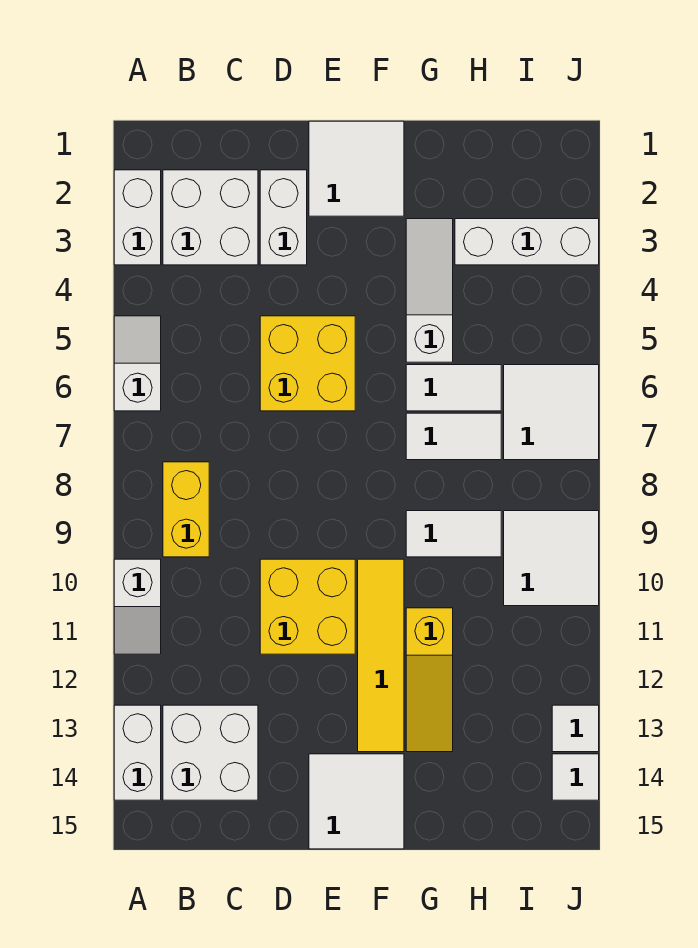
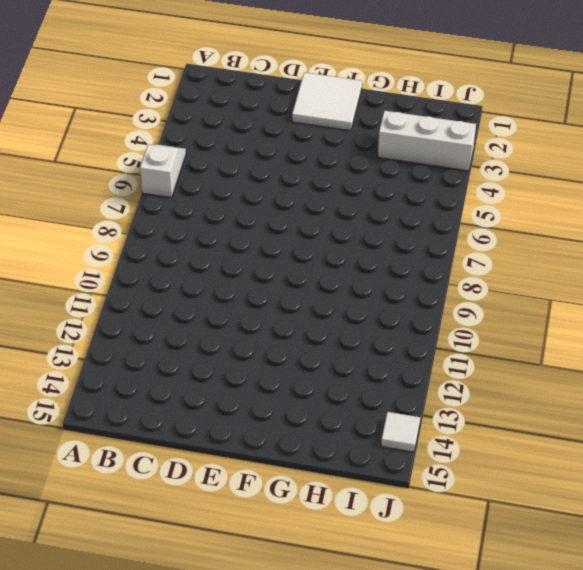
none -> white brick A2:A3 level 1
none -> white slope A10:A11 level 1 top 10
none -> white brick A13:A14 level 1

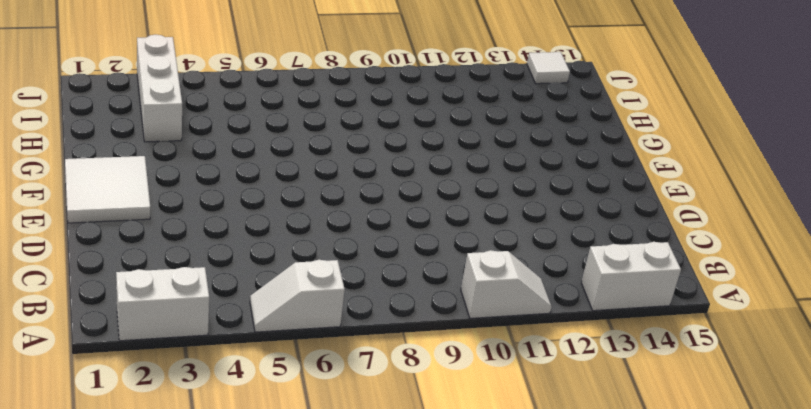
none -> white brick B2:C3 level 1
none -> yellow brick B8:B9 level 1
none -> white brick B13:C14 level 1

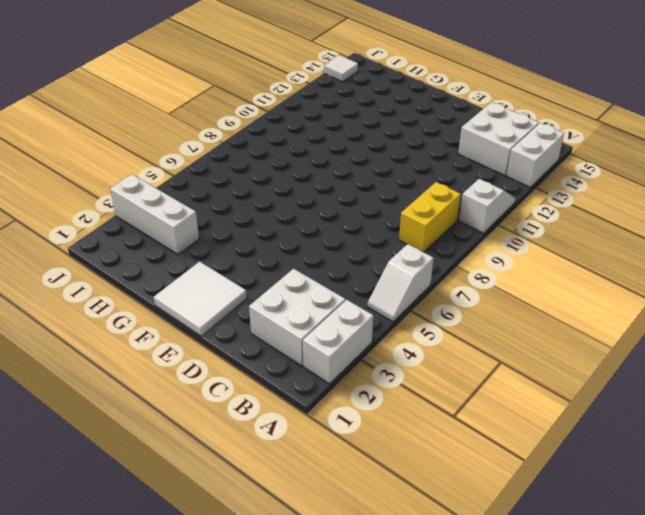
none -> white brick D2:D3 level 1
none -> yellow brick D5:E6 level 1
none -> yellow brick D10:E11 level 1

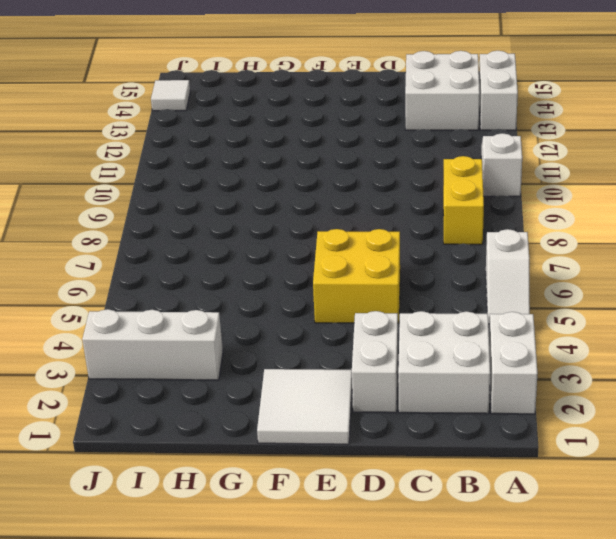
none -> yellow brick D10:E11 level 1
none -> white tile E14:F15 level 1
none -> yellow tile F10:F13 level 1

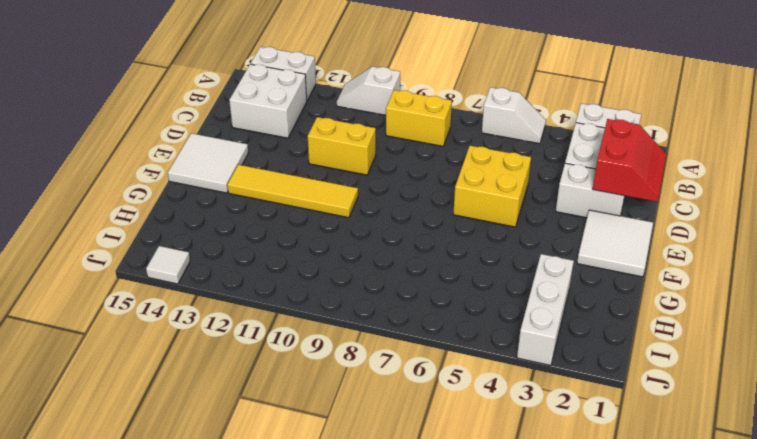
red slope C1:D2 level 2 top 2 -> none
yellow brick D10:D11 level 1 -> yellow brick D10:E11 level 1
none -> white slope G3:G5 level 1 top 5
none -> white tile G6:H6 level 1
none -> white tile G7:H7 level 1

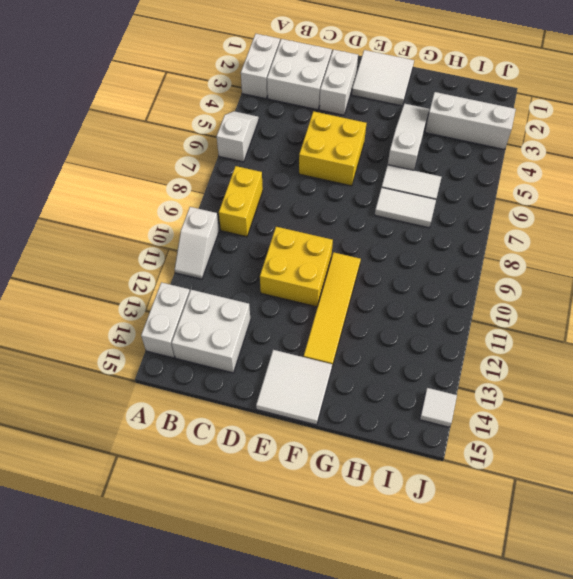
none -> white tile G9:H9 level 1
none -> yellow slope G11:G13 level 1 top 11
none -> white tile I6:J7 level 1

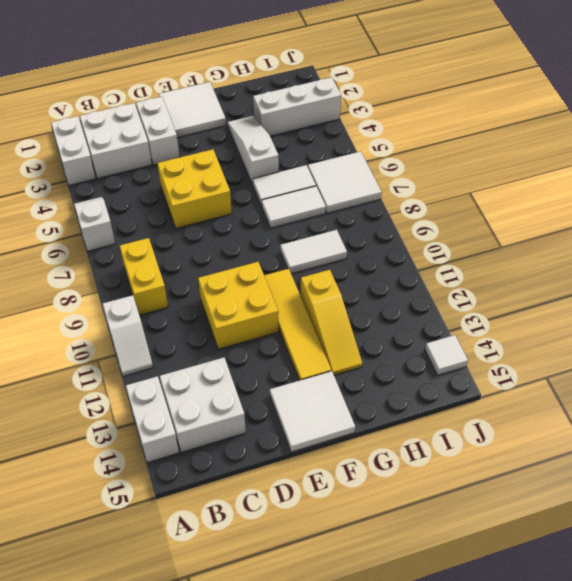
none -> white tile I9:J10 level 1
none -> white tile J13 level 1

